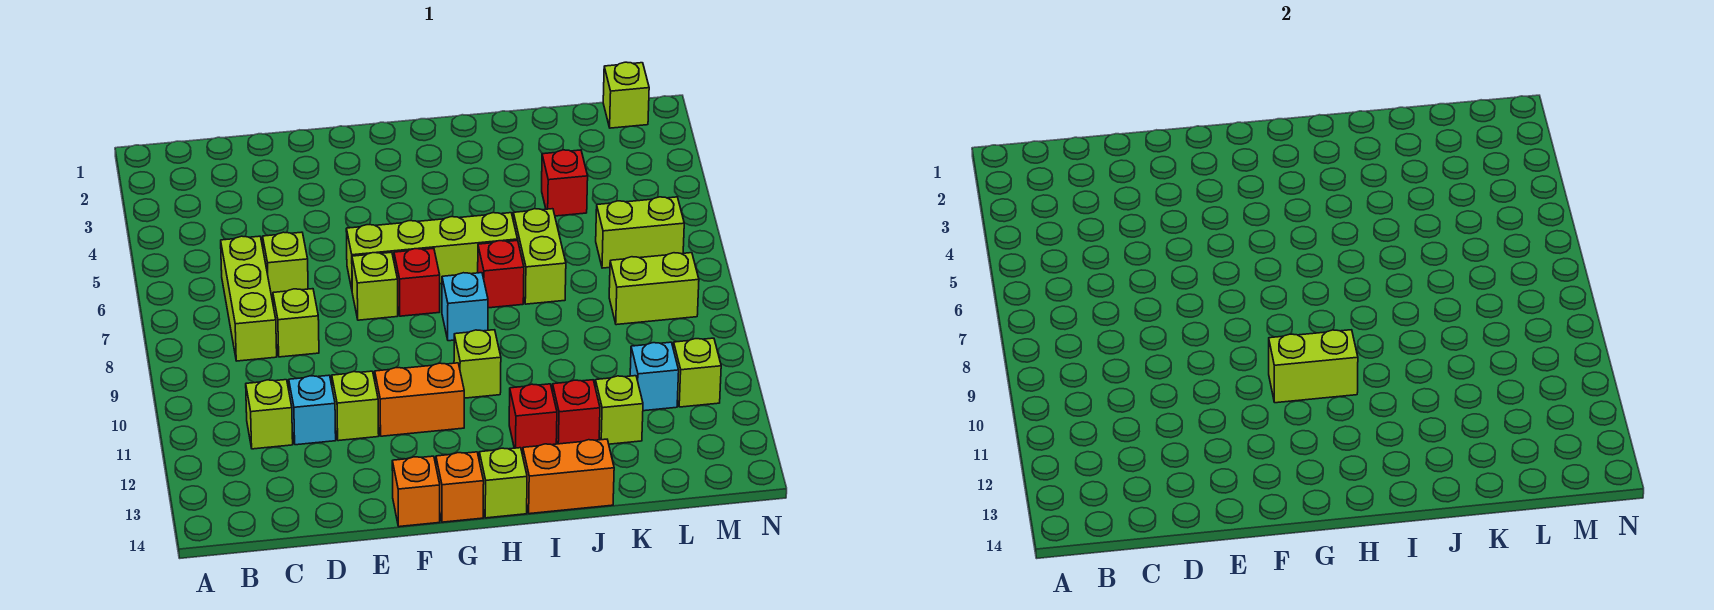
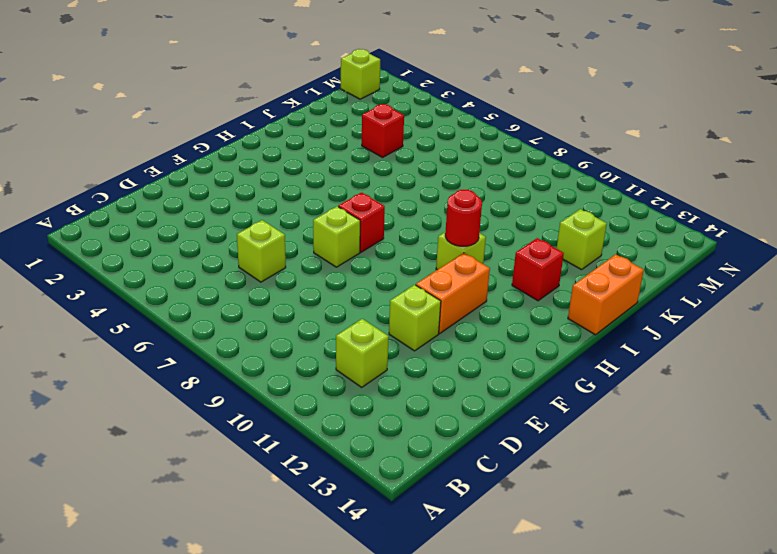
red round brick H10 level 2 -> lime brick G10:H10 level 2
none -> lime brick C6:C8 level 1
none -> lime brick D8 level 1
none -> cyan brick D11 level 1

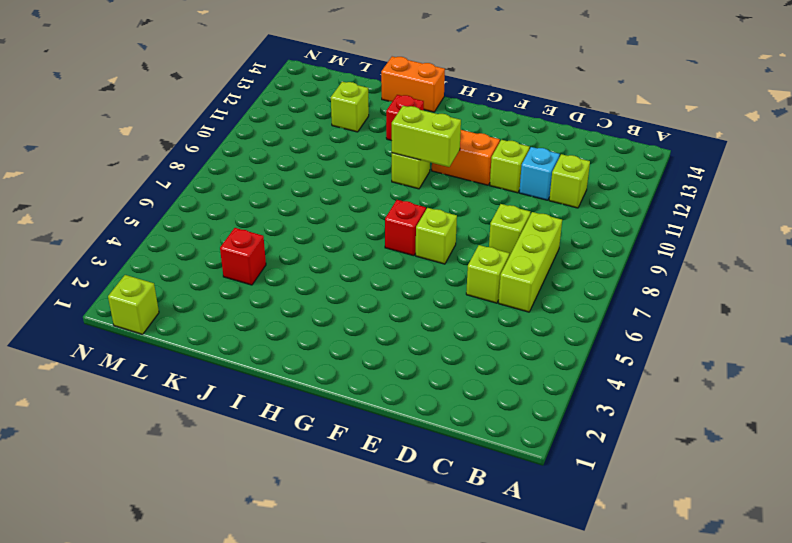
none -> lime brick F6:I6 level 1
none -> orange brick F14 level 1
none -> orange brick G14 level 1

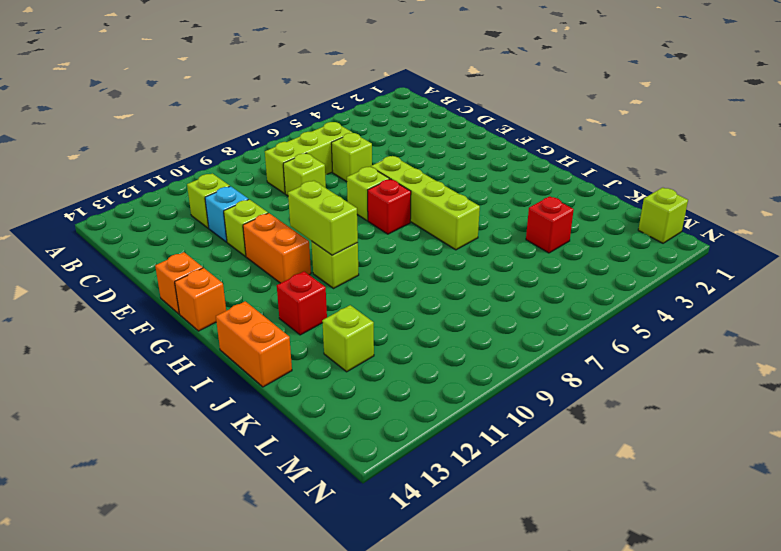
none -> cyan brick H8 level 1
none -> lime brick H14 level 1
none -> red brick I7 level 1

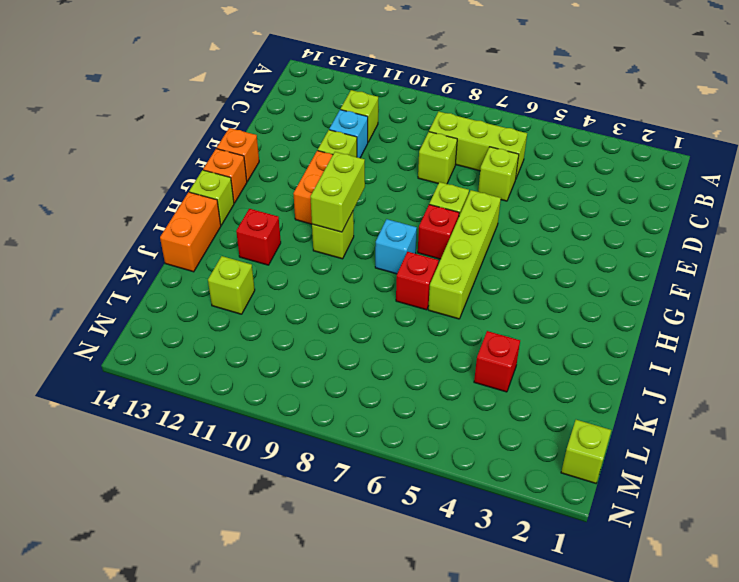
none -> lime brick J6:J7 level 1
none -> red brick J12 level 1
none -> lime brick L6:M6 level 1

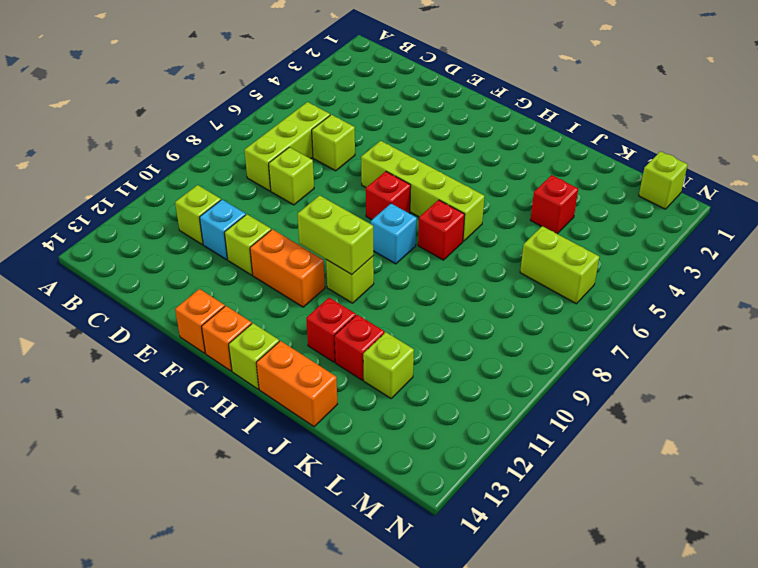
none -> lime brick F7 level 1
none -> lime brick J6:J7 level 1
none -> lime brick L8:M8 level 1

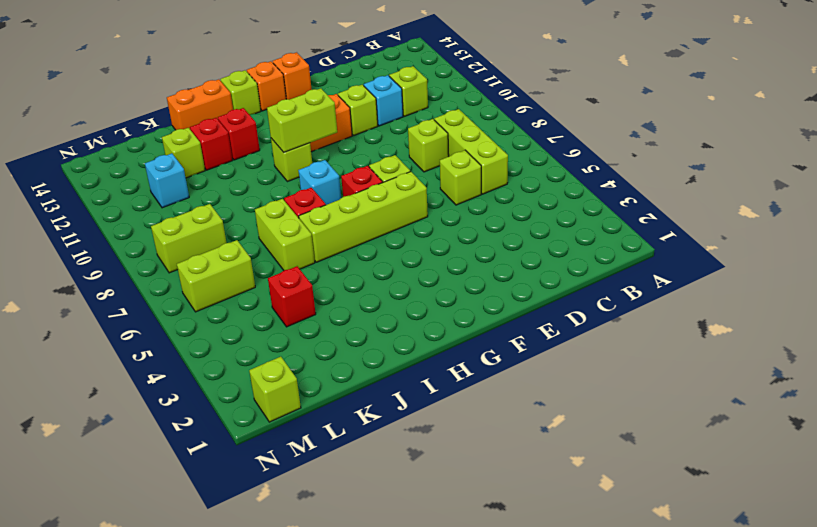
none -> lime brick M11 level 1

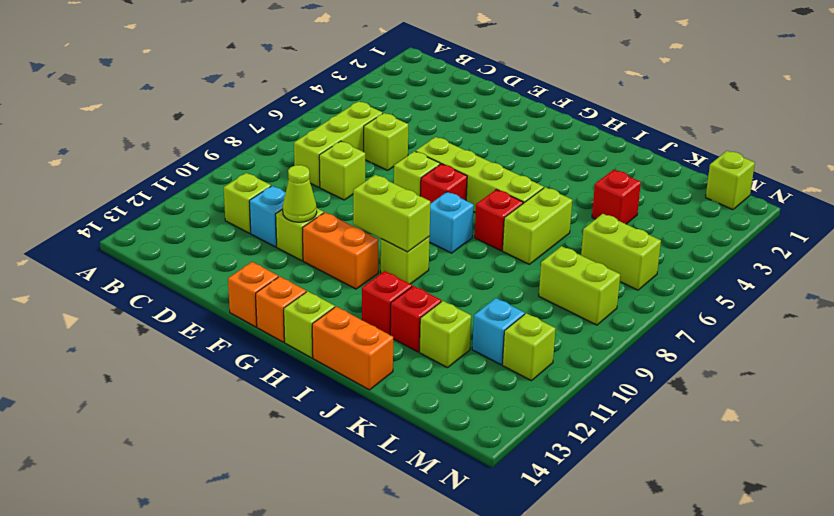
lime cone E11 level 2 -> none

